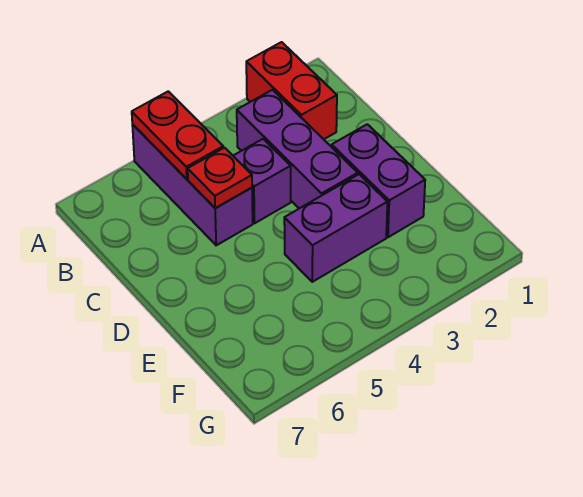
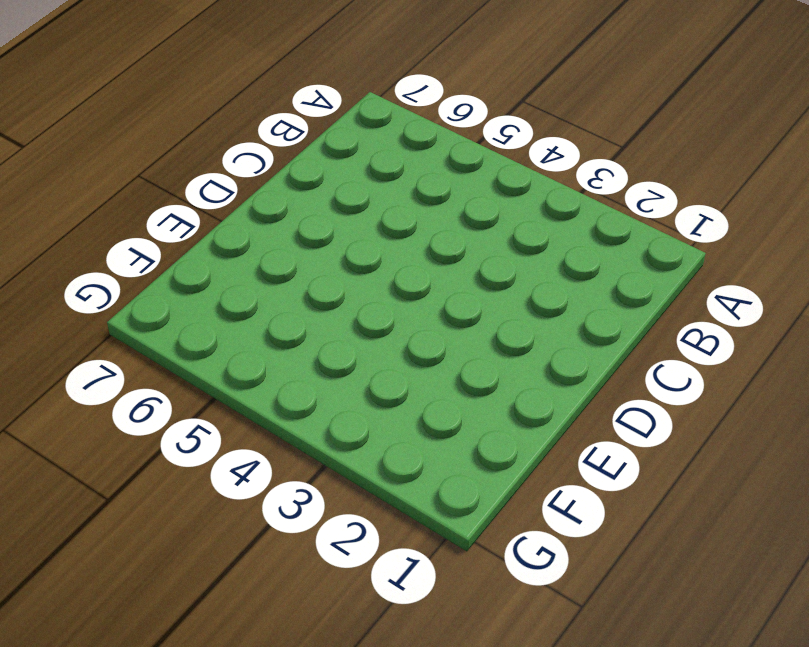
none -> red brick A2:B2 level 1
none -> purple brick A5:C5 level 1

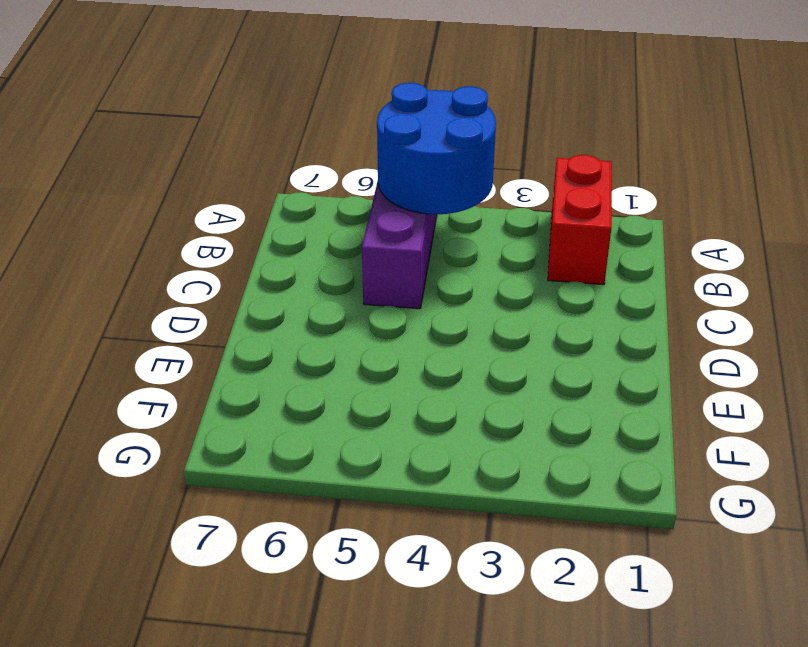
blue round brick A4:B5 level 2 -> red plate A5:B5 level 2
none -> purple brick B3:D3 level 1
none -> purple brick C4 level 1

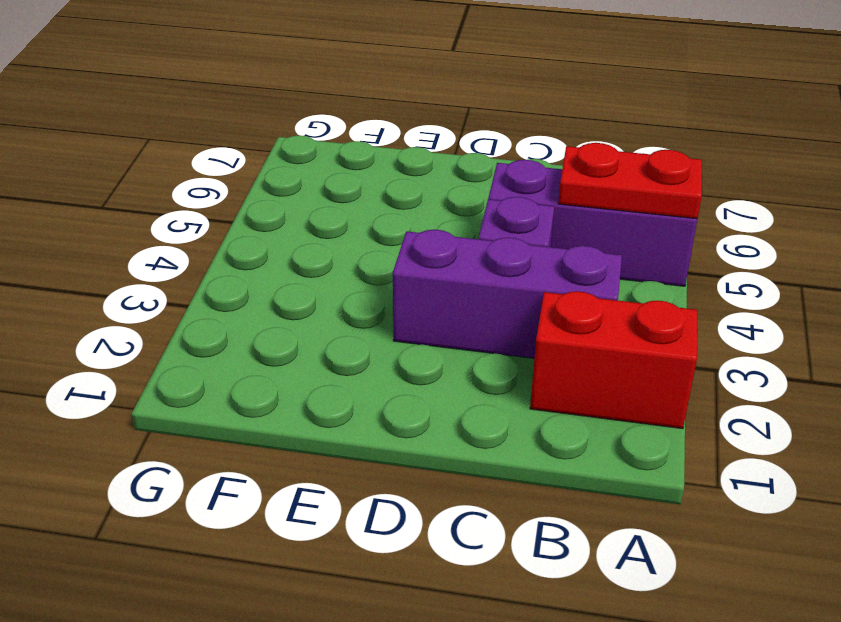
none -> purple brick D2:E2 level 1
none -> purple brick E3:E4 level 1

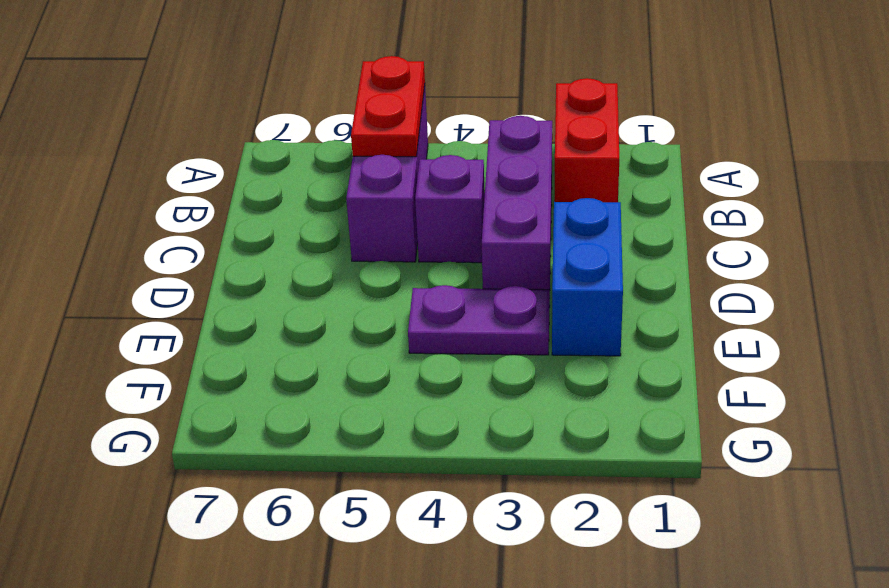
blue brick D2:E2 level 1 -> purple brick D2:E2 level 1
purple plate E3:E4 level 1 -> purple brick E3:E4 level 1
none -> red plate C5 level 2

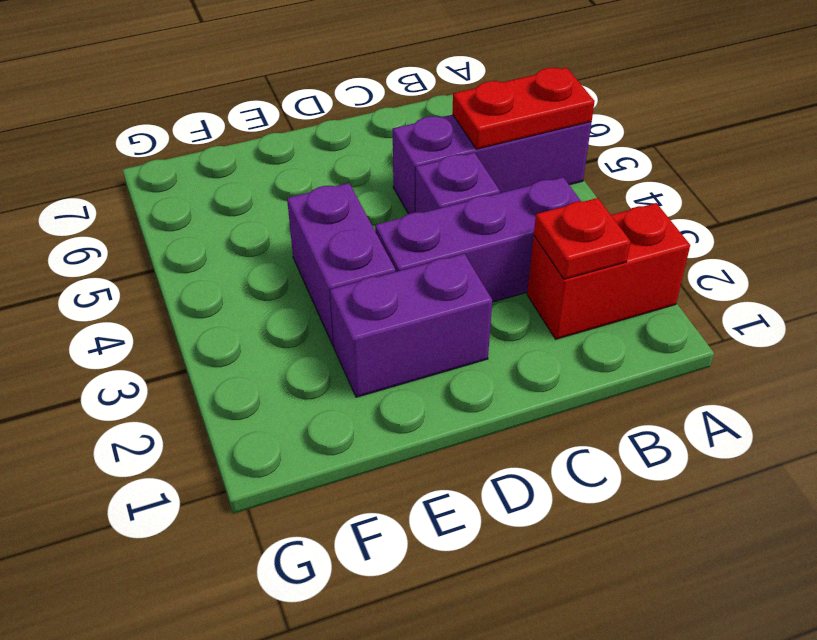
red plate B2 level 2 -> red plate C5 level 2

